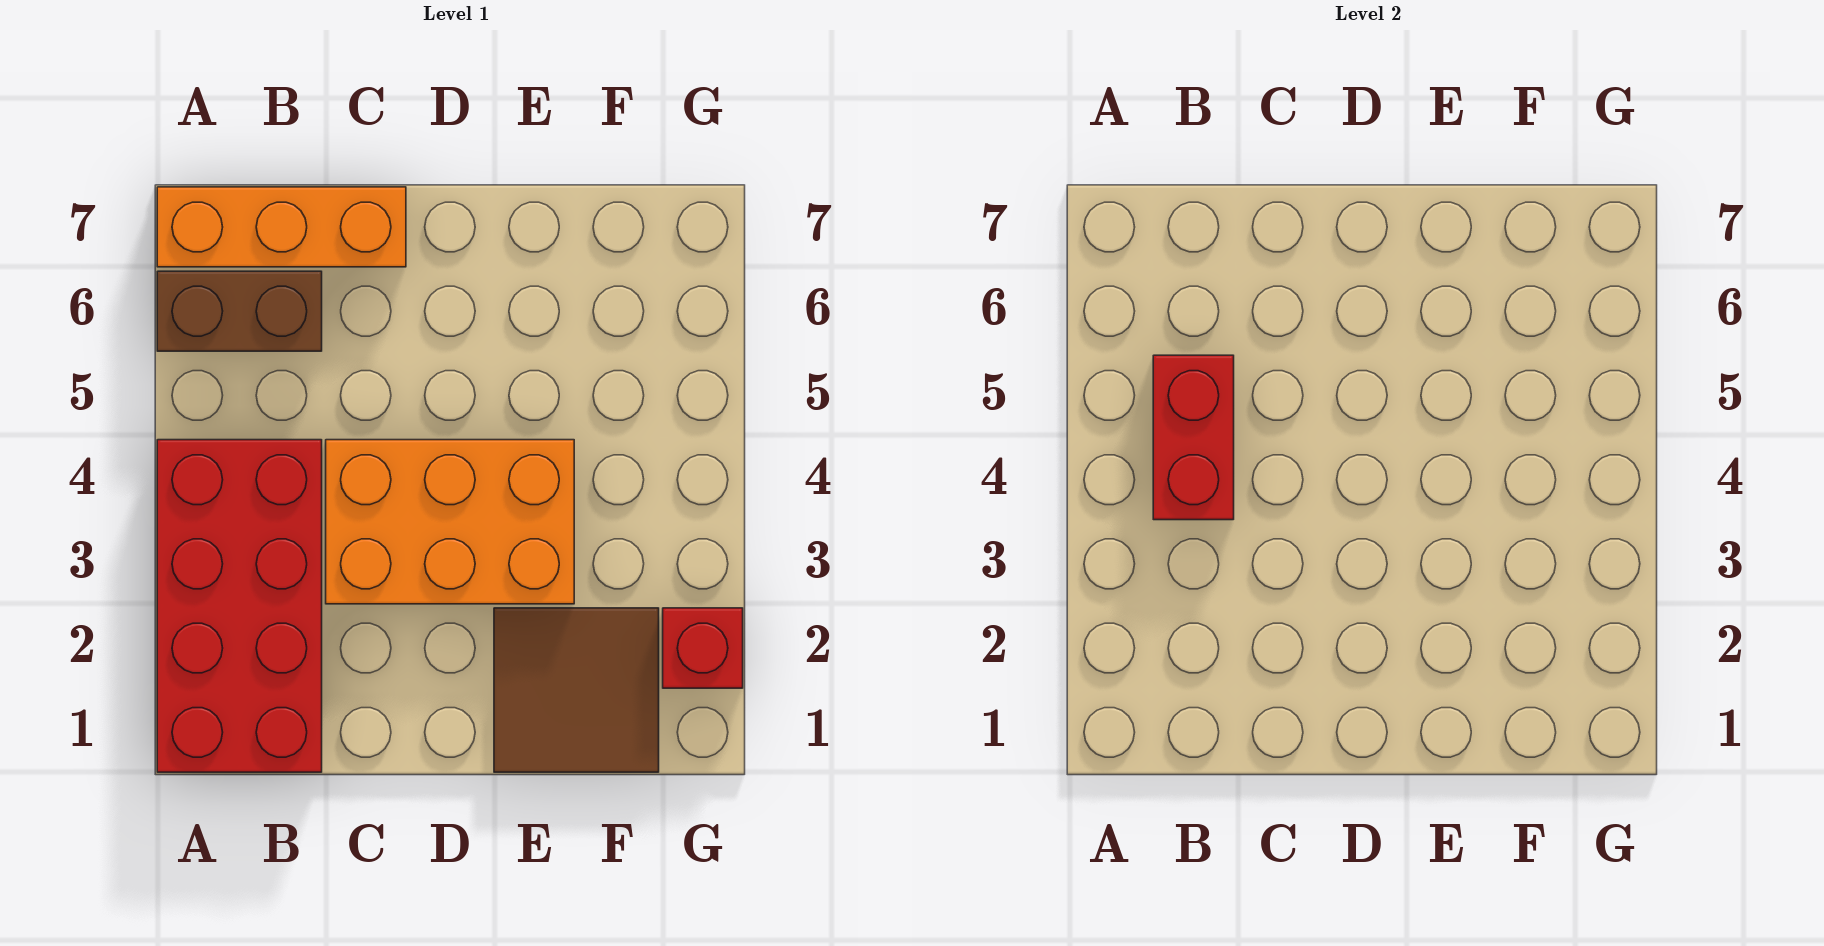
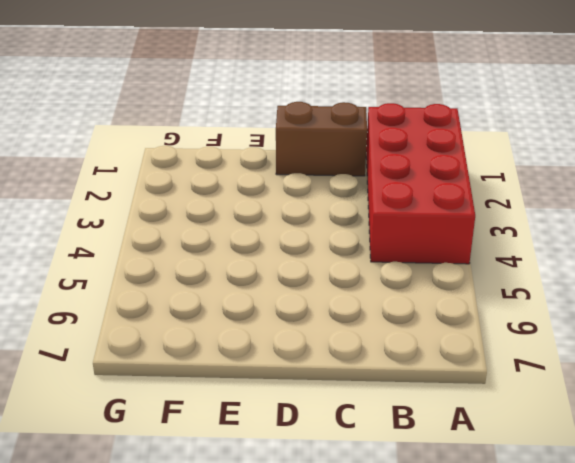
brown brick C1:D1 level 1 -> brown brick A6:B6 level 1
none -> orange brick A7:C7 level 1
none -> orange brick C3:E4 level 1

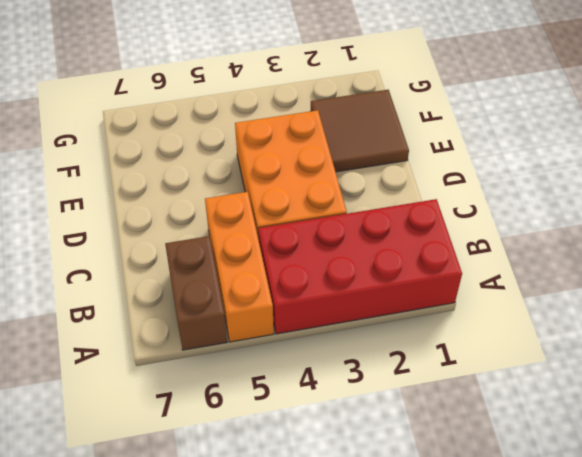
orange brick A5:C5 level 1 -> orange brick A7:C7 level 1
none -> red brick G2 level 1
none -> red brick B4:B5 level 2

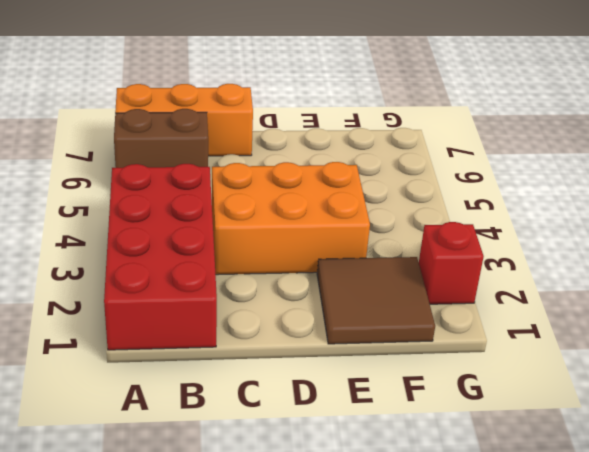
none -> red brick B4:B5 level 2

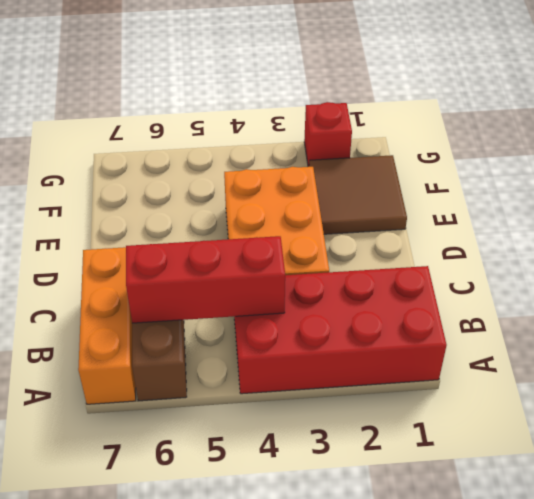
red brick B4:B6 level 2 -> red brick B4:B5 level 2

